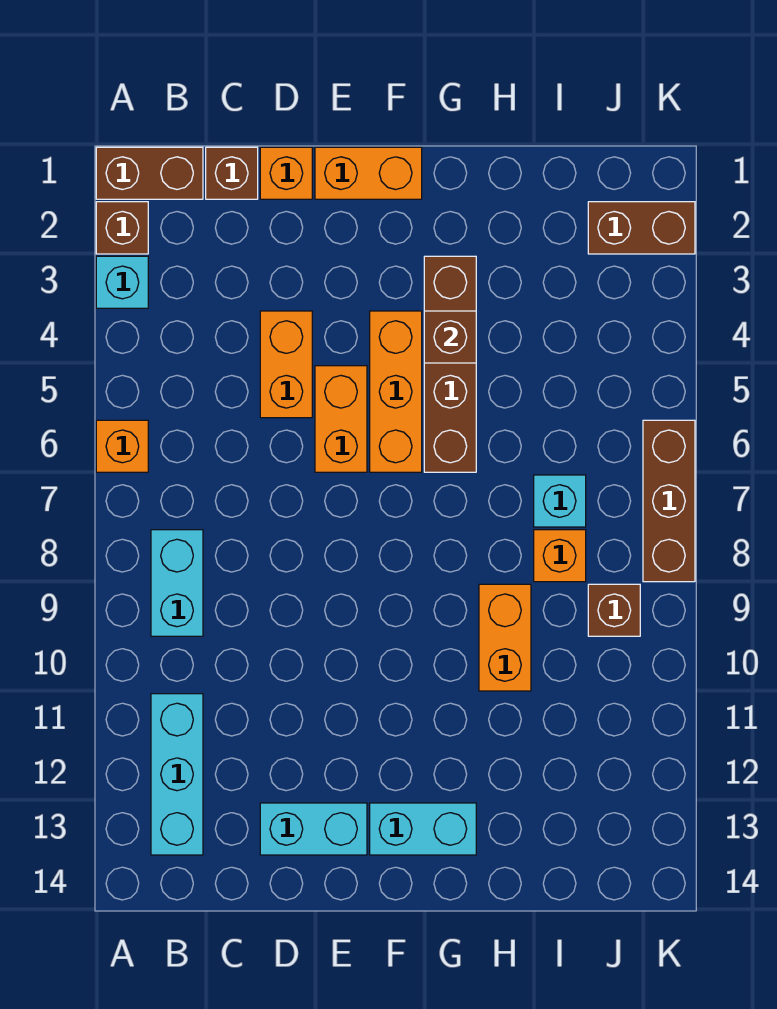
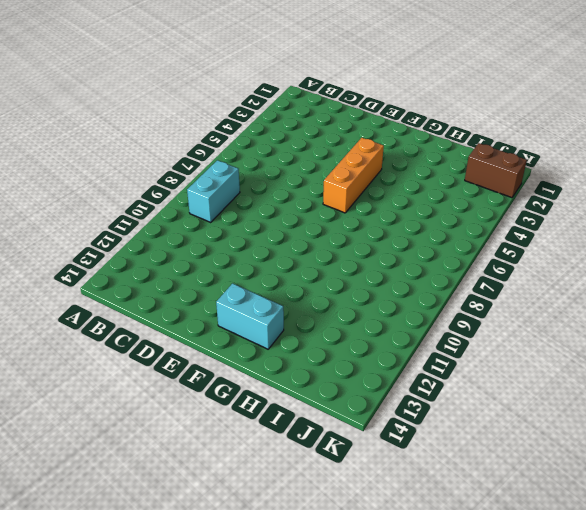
none -> brown brick A1:B1 level 1
none -> brown brick A2 level 1
none -> cyan brick A3 level 1

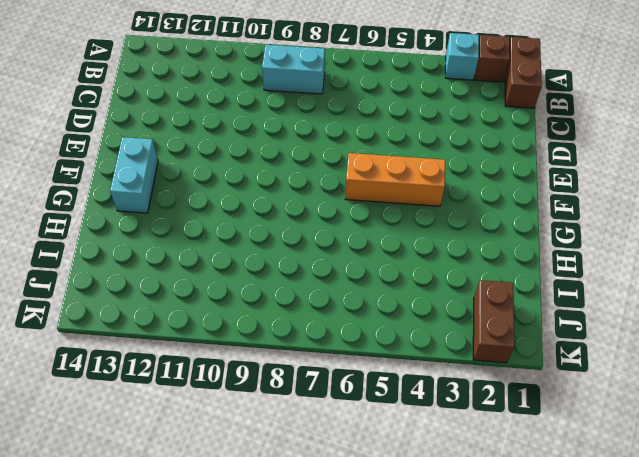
none -> orange brick A6 level 1
none -> cyan brick B11:B13 level 1
none -> brown brick C1 level 1

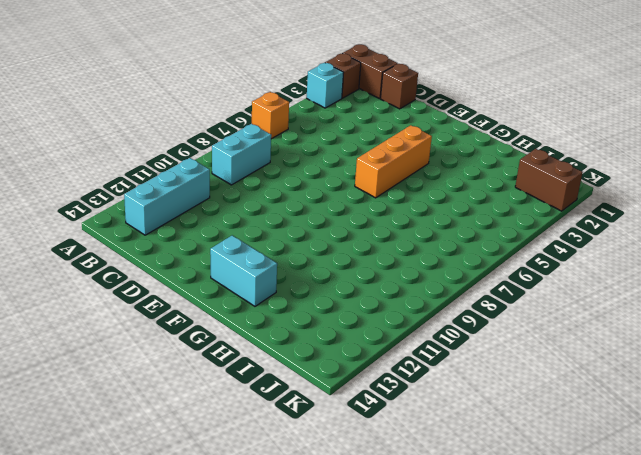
none -> orange brick D1 level 1
none -> orange brick D4:D5 level 1
none -> cyan brick D13:E13 level 1

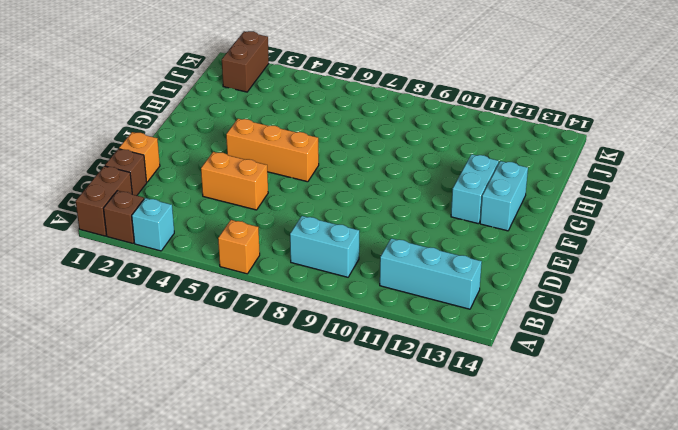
cyan brick F12:G12 level 1 -> cyan brick D13:E13 level 1
none -> orange brick E1:F1 level 1
none -> orange brick E5:E6 level 1
none -> brown brick G3:G6 level 1

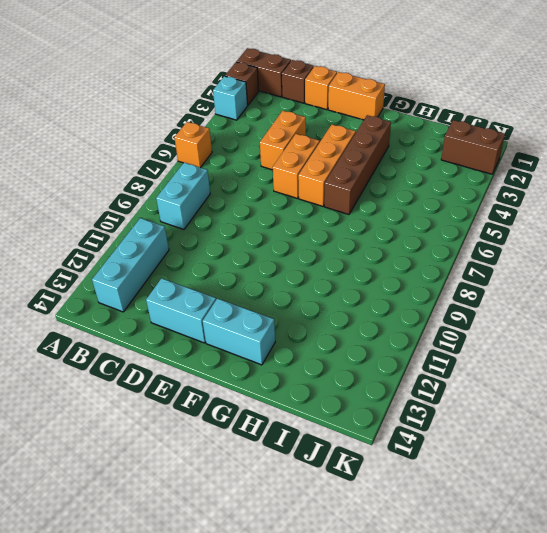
none -> orange brick H9:H10 level 1
none -> cyan brick I7 level 1
none -> orange brick I8 level 1

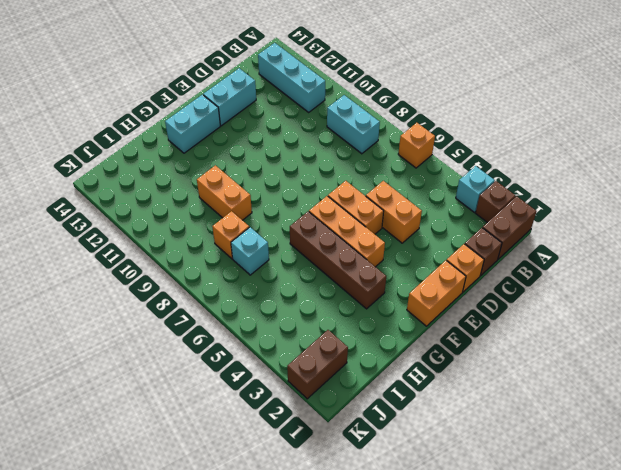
none -> brown brick J9 level 1
none -> brown brick K6:K8 level 1
none -> brown brick G4 level 2

